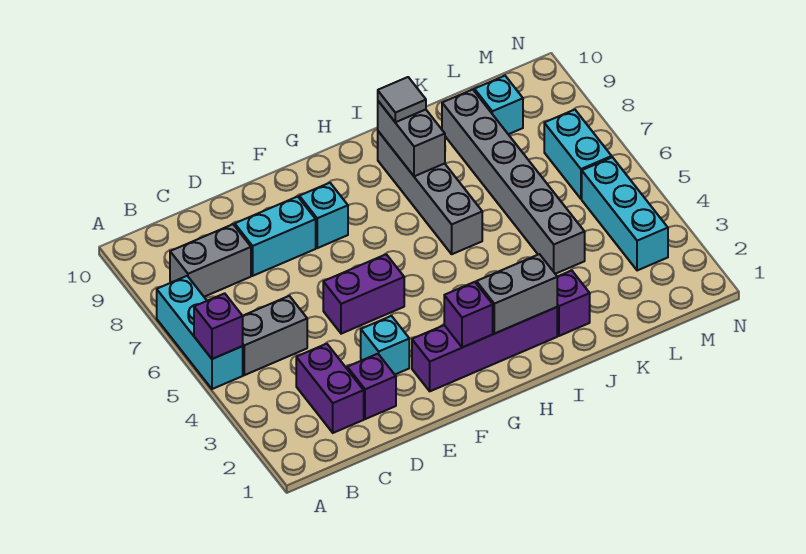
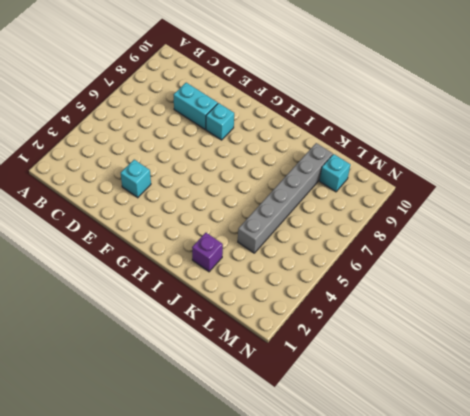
none -> cyan brick A5:A7 level 1
none -> grey brick B5:C5 level 1
none -> grey brick B8:C8 level 1

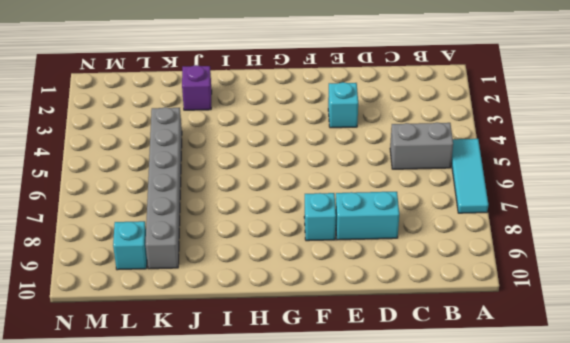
cyan tile A5:A7 level 1 -> cyan brick A5:A7 level 1
none -> grey brick B8:C8 level 1
none -> purple brick C2:C3 level 1
none -> purple brick D2 level 1

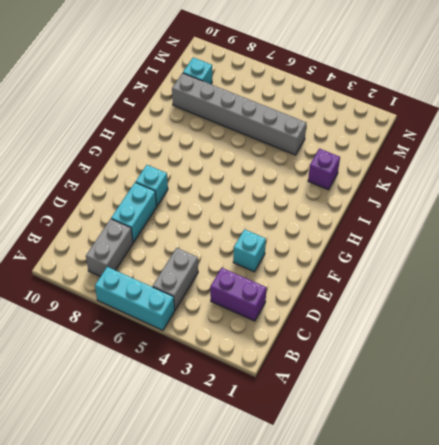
none -> purple brick D2 level 1
none -> purple brick E5:F5 level 1
none -> purple brick F2:I2 level 1

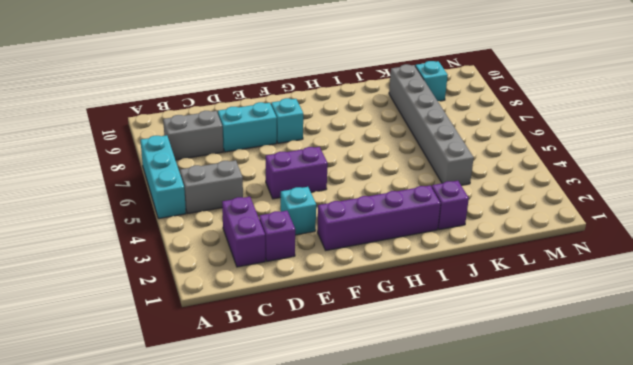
none -> grey brick I6:I9 level 1
none -> cyan brick M3:M5 level 1
none -> cyan brick M6:M7 level 1

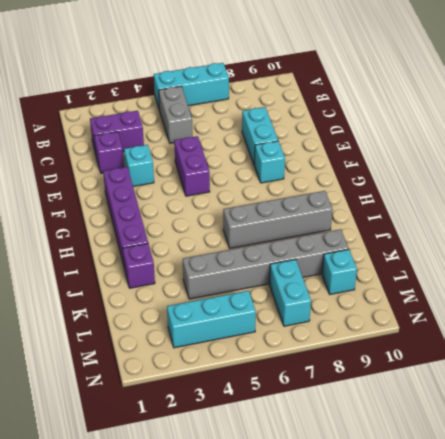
cyan brick L7:M7 level 1 -> cyan brick M6:M7 level 1
none -> grey brick B8:C8 level 1
none -> purple brick A5 level 2
none -> purple brick G2 level 2

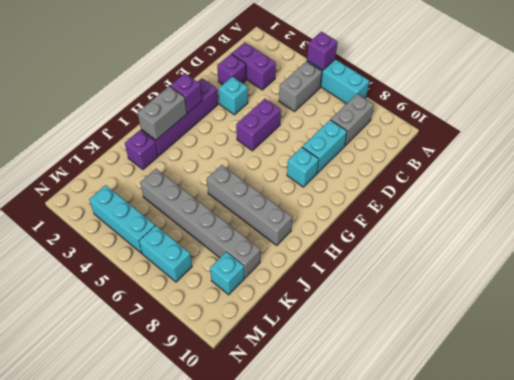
none -> grey brick I8:I9 level 2
none -> grey tile I9 level 3

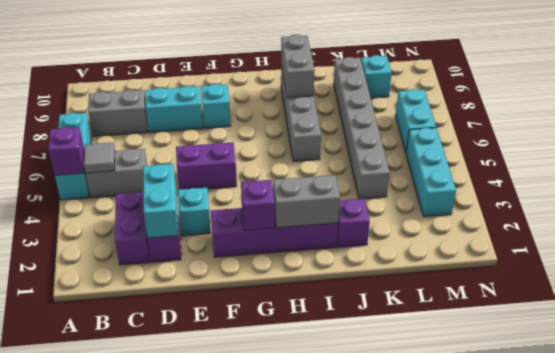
grey tile B5 level 2 -> grey tile I9 level 3
cyan brick D2:D3 level 2 -> none

